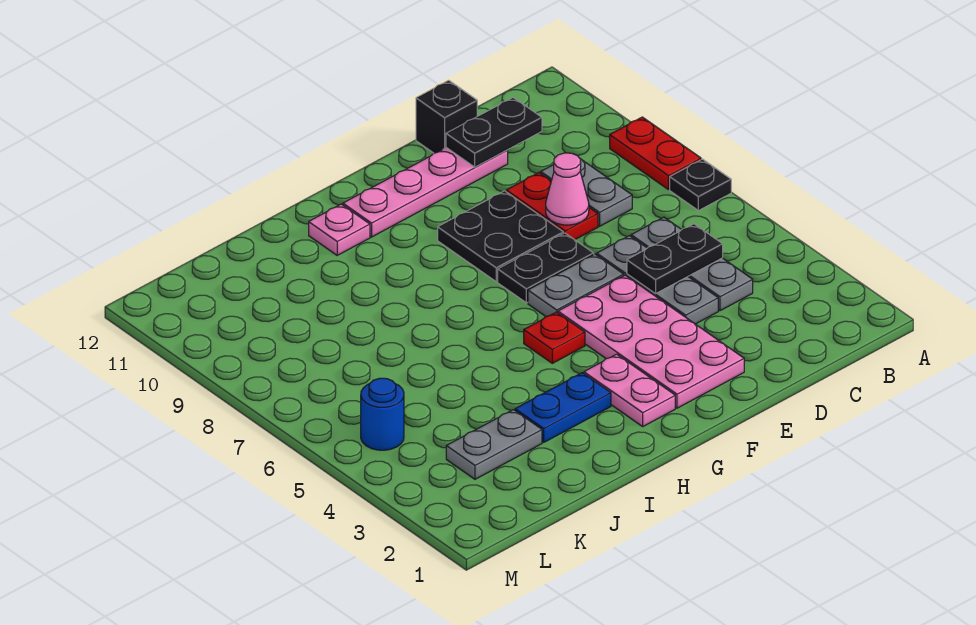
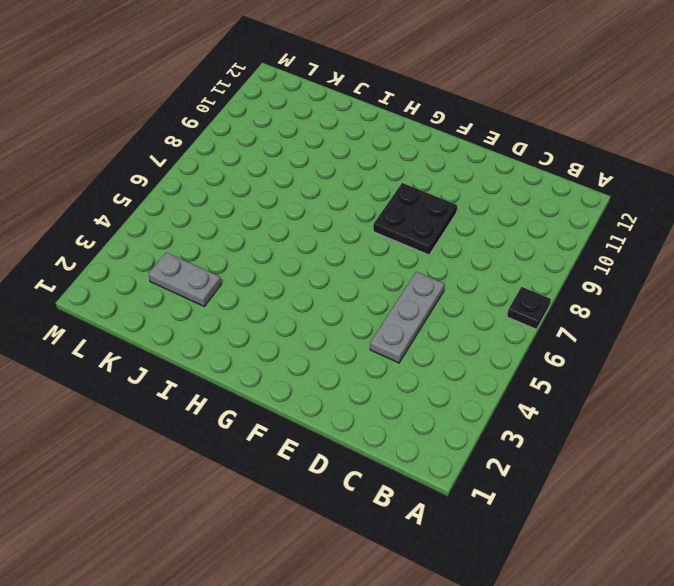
none -> red plate A8:A9 level 1
none -> grey plate C4:C6 level 1
none -> grey plate C8:C9 level 1

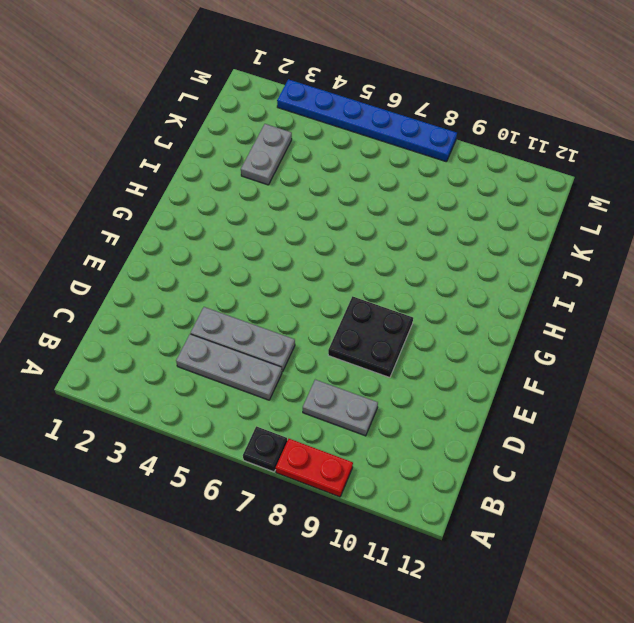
blue plate M3:M8 level 1 -> none
none -> red plate D8:D9 level 1
none -> pink plate D11:G11 level 1
none -> black brick D12 level 1

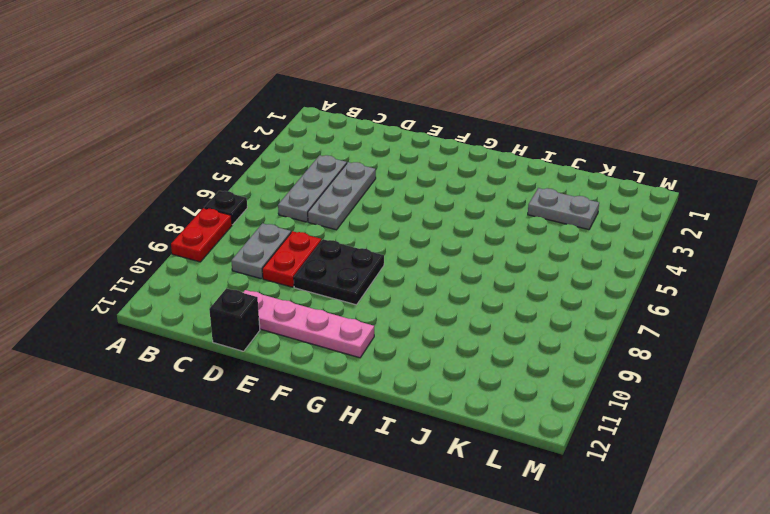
none -> pink plate E2:F5 level 1
none -> grey plate E6:F6 level 1
none -> black plate E7:F7 level 1

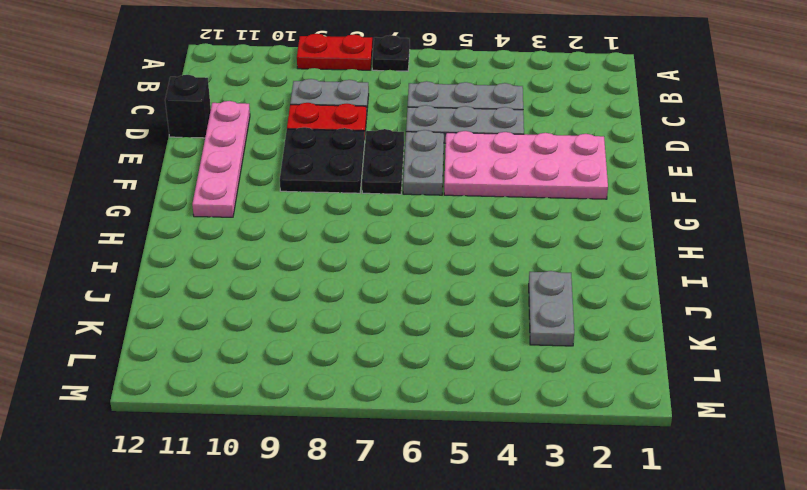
none -> pink plate G2:G3 level 1
none -> red plate G5 level 1
none -> blue plate H3:I3 level 1

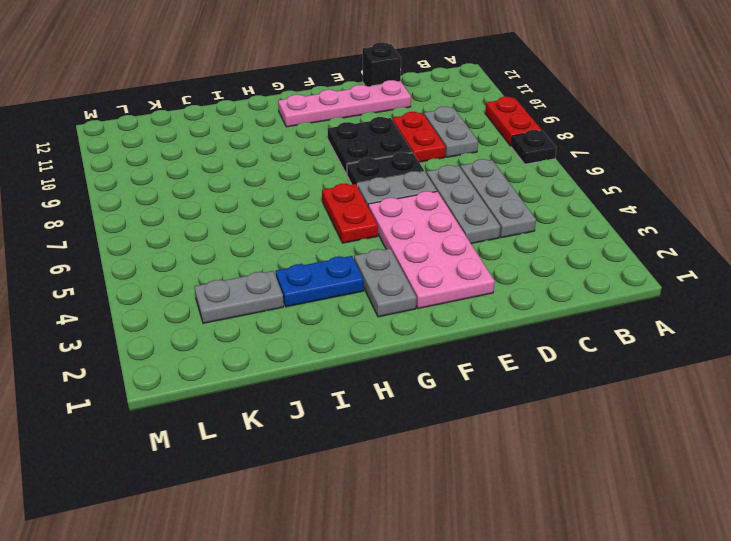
grey plate G2:G3 level 1 -> pink plate G2:G3 level 1
red plate G5:G6 level 1 -> red plate G5 level 1
none -> pink plate H11 level 1
none -> blue round brick L5 level 1
none -> black plate C5:D5 level 2

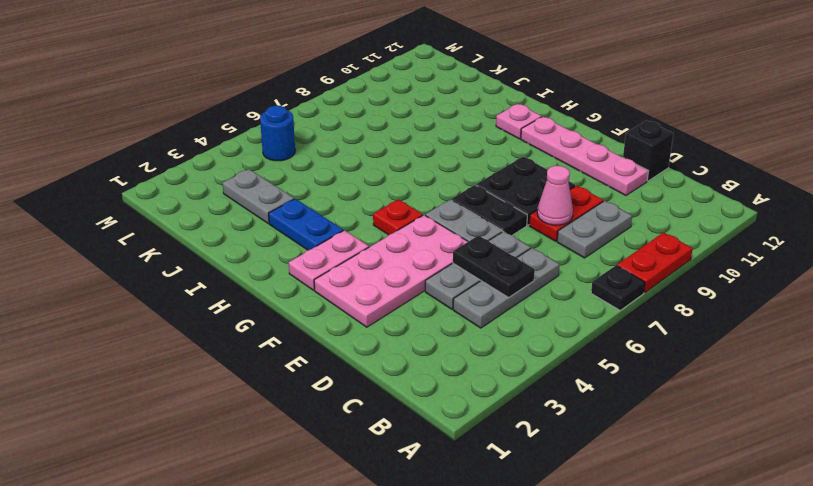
none -> black plate C11:D11 level 2

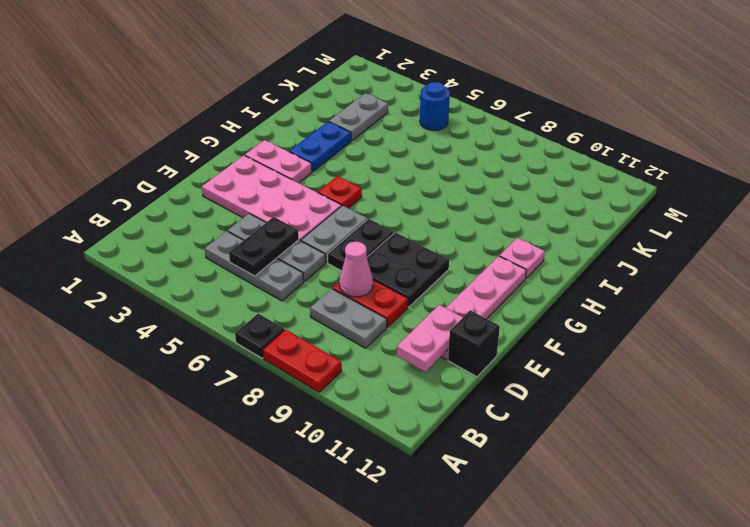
pink plate C11:D11 level 2 -> black plate C11:D11 level 2

